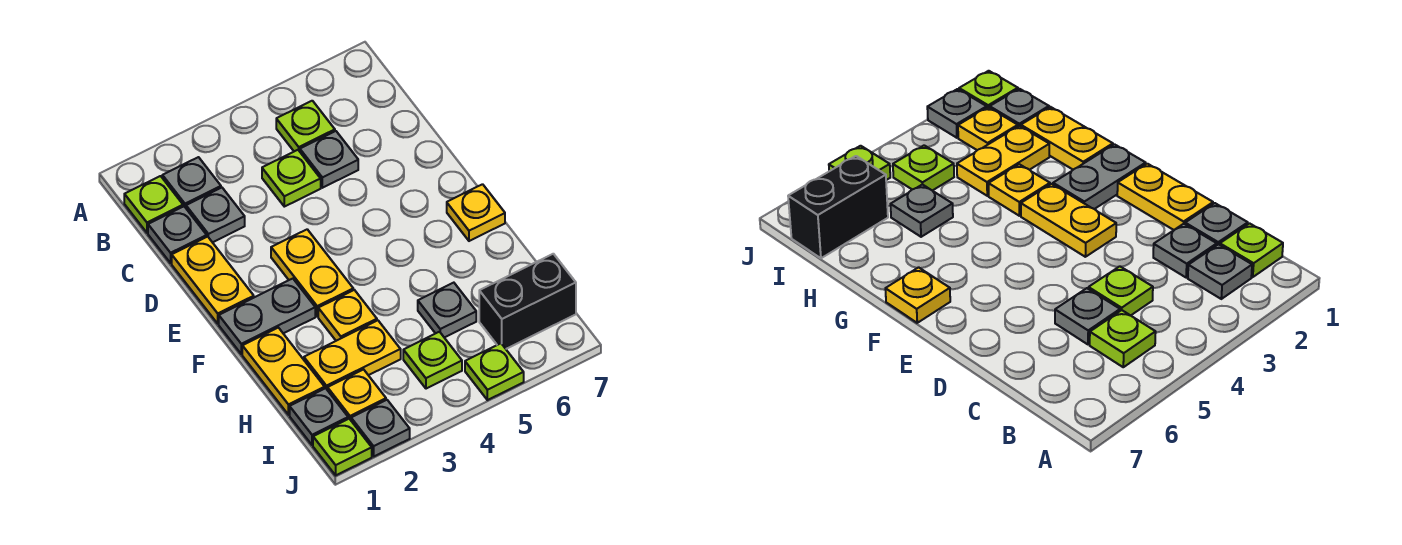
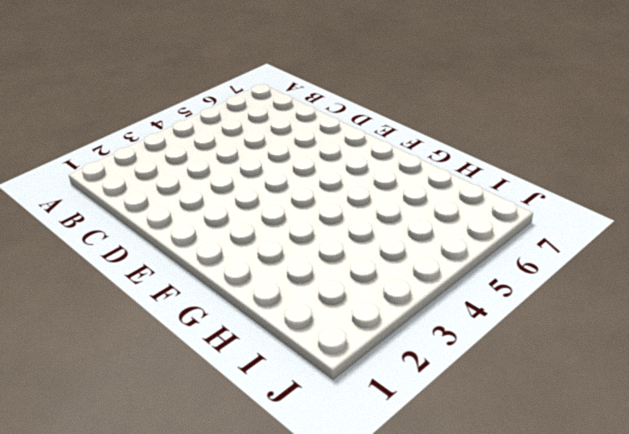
none -> lime plate B1 level 1
none -> grey plate B2 level 1
none -> lime plate B5 level 1

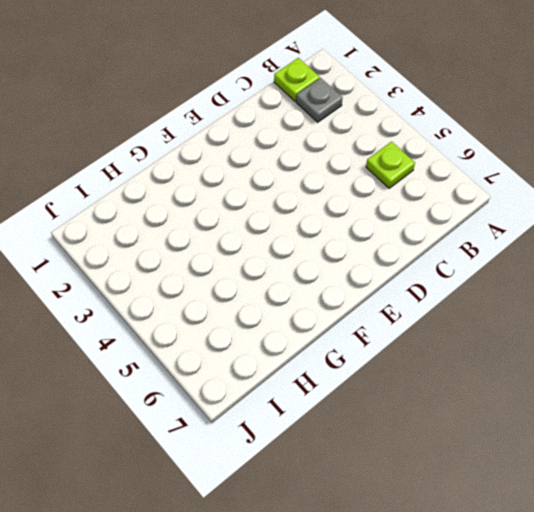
none -> grey plate C1 level 1
none -> grey plate C2 level 1
none -> lime plate C4 level 1

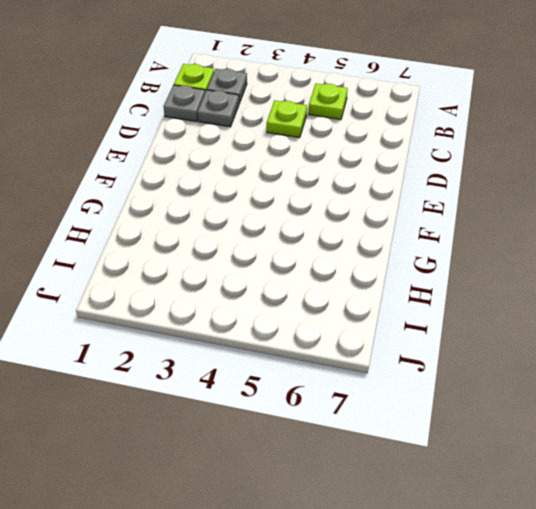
none -> grey plate C5 level 1
none -> yellow plate D1:E1 level 1
none -> yellow plate E3:F3 level 1

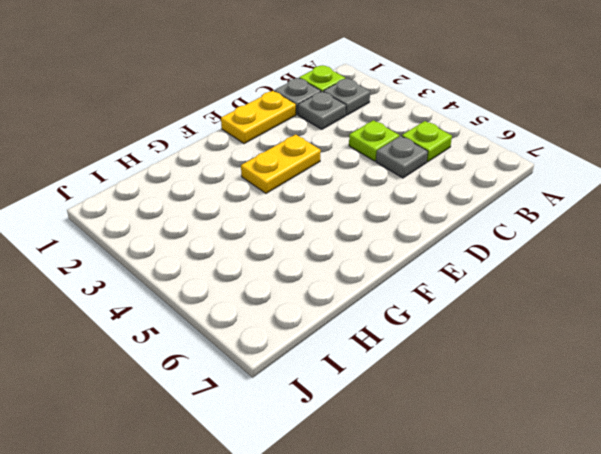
none -> grey plate F1:F2 level 1
none -> yellow plate F7 level 1
none -> yellow plate G1:H1 level 1

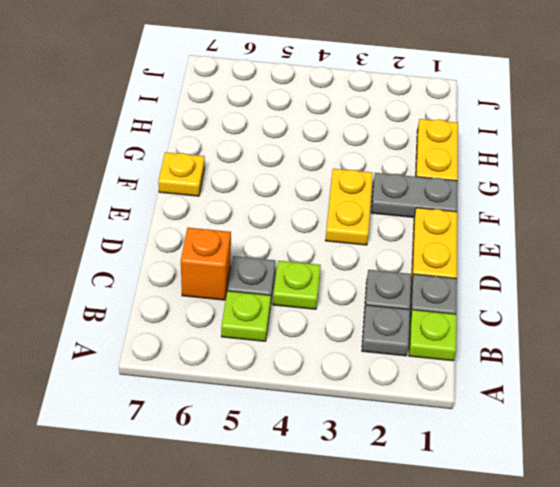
orange brick C6 level 1 -> none
none -> yellow plate G3 level 1
none -> yellow plate H2:H3 level 1
none -> grey plate H5 level 1

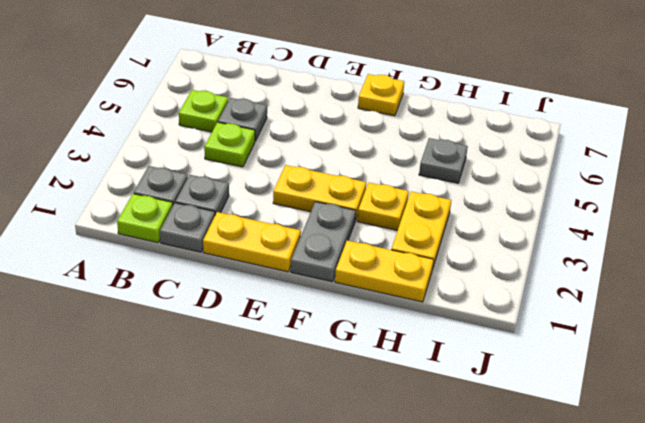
none -> grey plate I1 level 1
none -> yellow plate I2 level 1
none -> lime plate I4 level 1

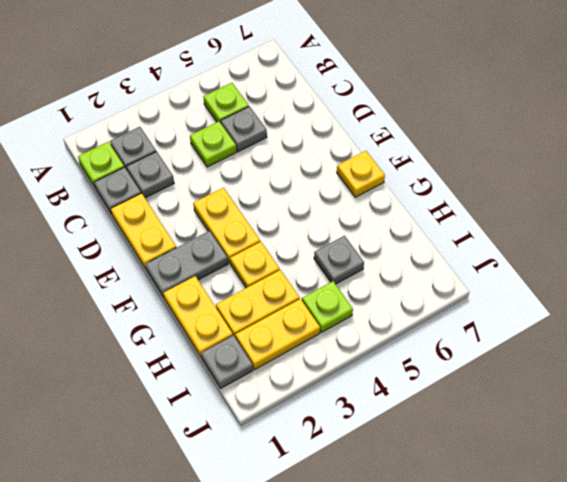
yellow plate I2:I3 level 1 -> yellow plate I2 level 1
none -> black brick I6:I7 level 1
none -> lime plate J1 level 1
none -> grey plate J2 level 1

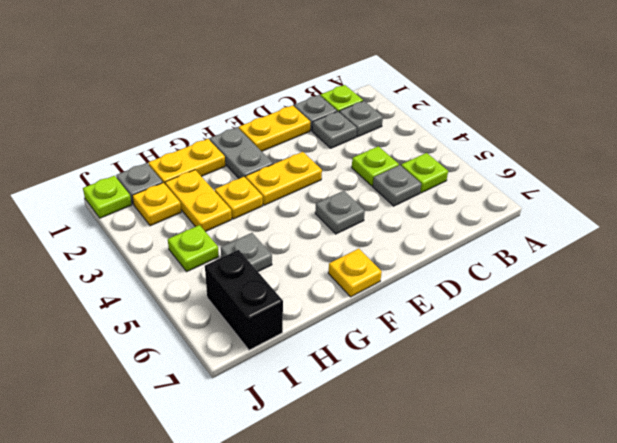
grey plate E5 level 1 -> grey plate J2 level 1
none -> lime plate J5 level 1

